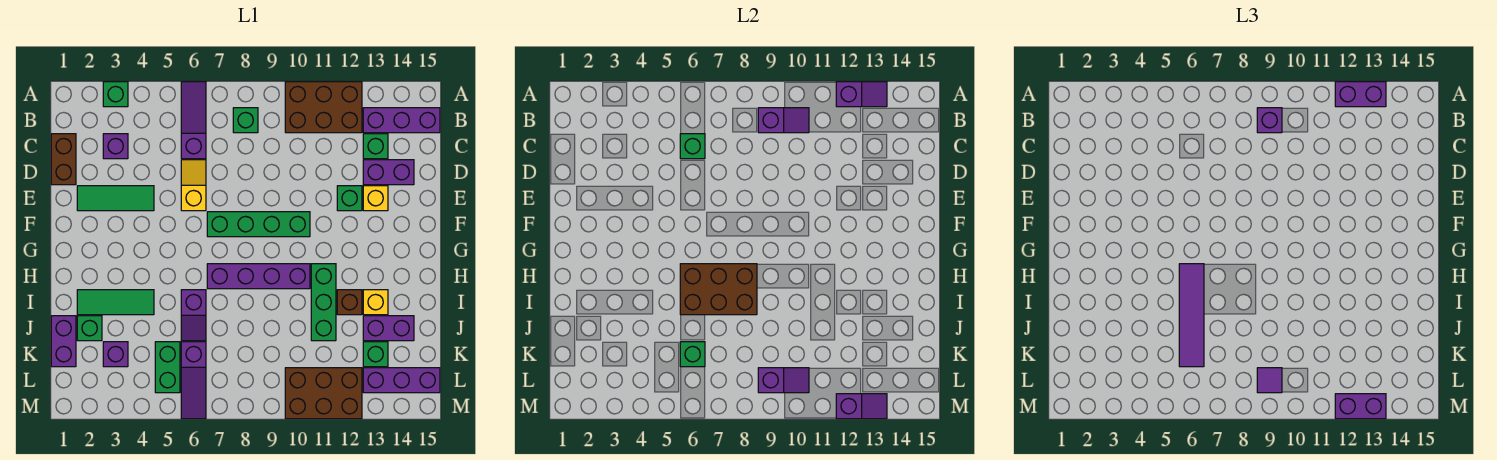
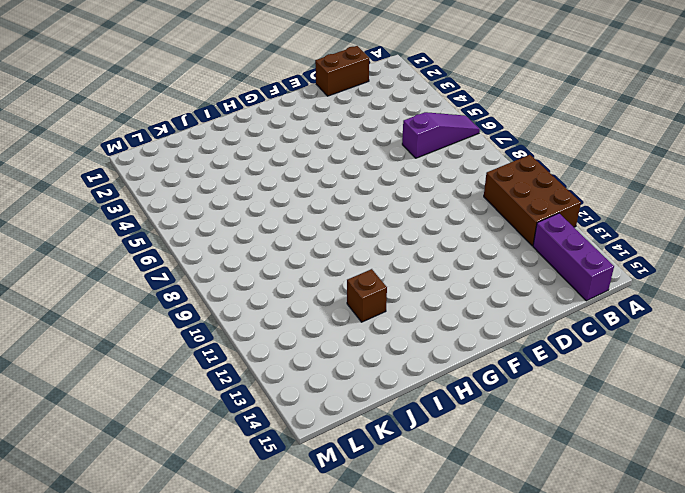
none -> green brick A3 level 1
none -> green brick B8 level 1
none -> purple brick C3 level 1
none -> green brick C13 level 1

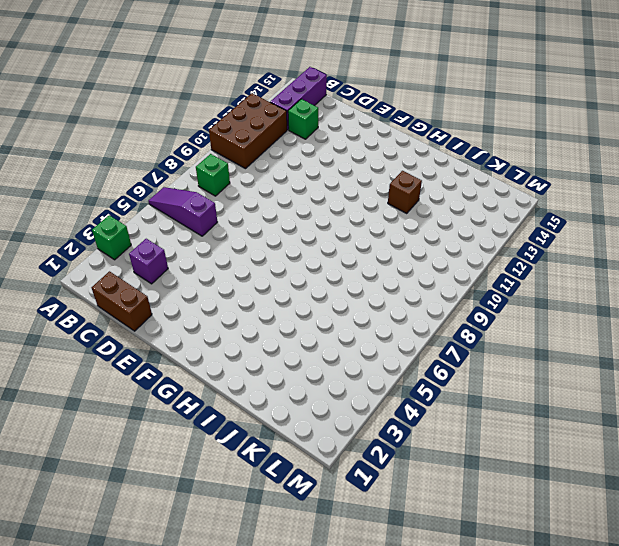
none -> yellow slope D6:E6 level 1 top E
none -> purple brick D13:D14 level 1
none -> green tile E2:E4 level 1
none -> green brick E12 level 1

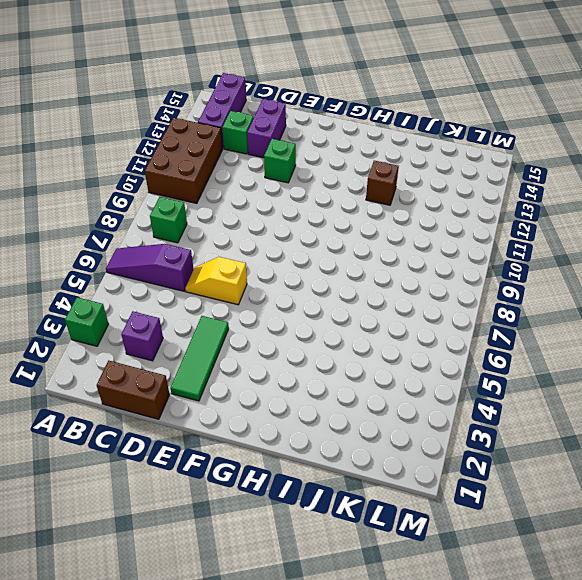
none -> yellow brick E13 level 1
none -> green brick F7:F10 level 1
none -> purple brick H7:H10 level 1
none -> green brick H11:J11 level 1

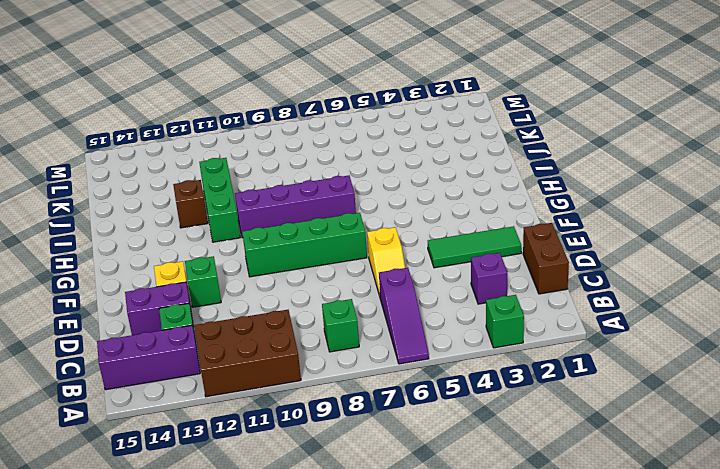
none -> green tile I2:I4 level 1
none -> purple slope I6:J6 level 1 top I
none -> yellow brick I13 level 1
none -> purple brick J1:K1 level 1

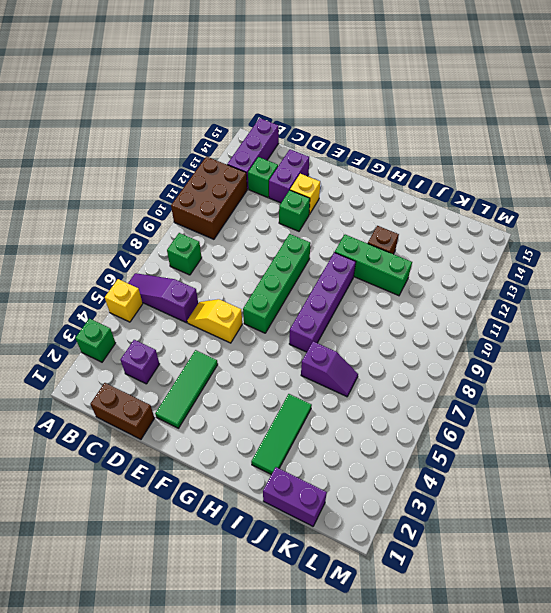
yellow brick A5 level 1 -> yellow brick I13 level 1
none -> green brick J2 level 1
none -> purple brick J13:J14 level 1
none -> purple brick K3 level 1
none -> green brick K5:L5 level 1

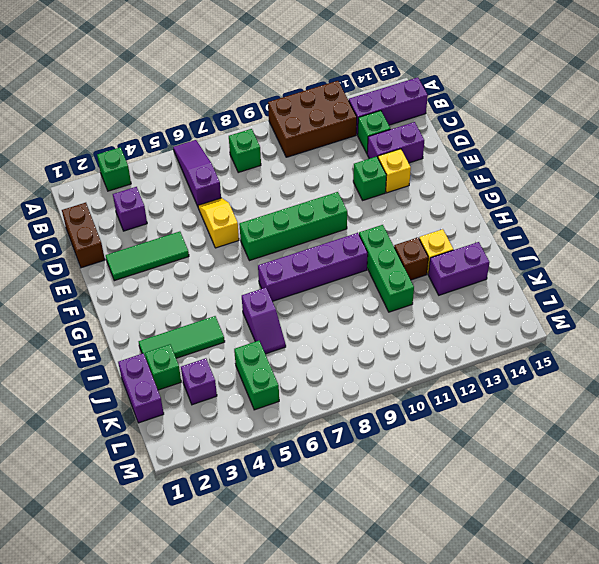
none -> purple slope K6:M6 level 1 top K
none -> green brick K13 level 1
none -> brown brick L10:M12 level 1
none -> purple brick L13:L15 level 1

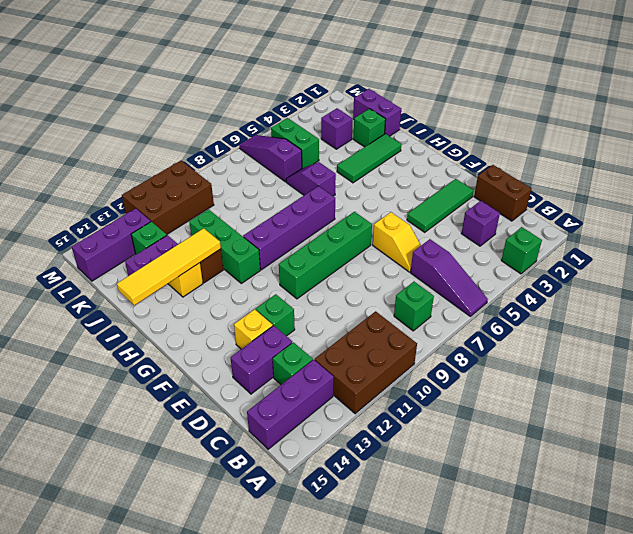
yellow tile I12:I15 level 2 -> none
none -> purple slope A12:A13 level 2 top 12
none -> purple slope B9:B10 level 2 top 9
none -> green brick C6 level 2
none -> brown brick H6:I8 level 2

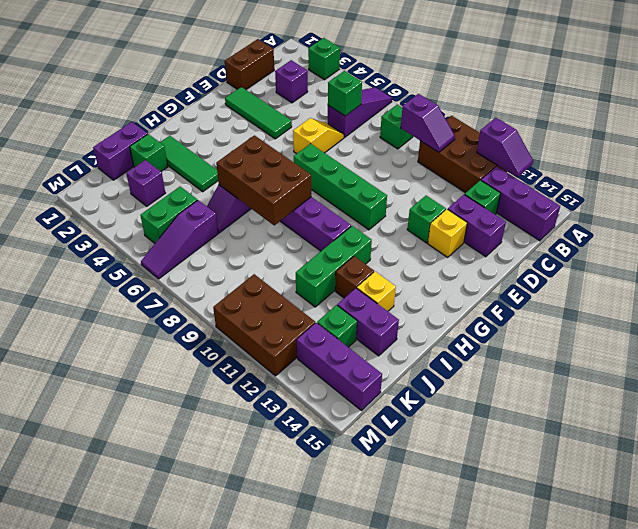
none -> green brick K6 level 2
none -> purple slope L9:L10 level 2 top 9
none -> purple slope M12:M13 level 2 top 12
none -> purple brick A12:A13 level 3

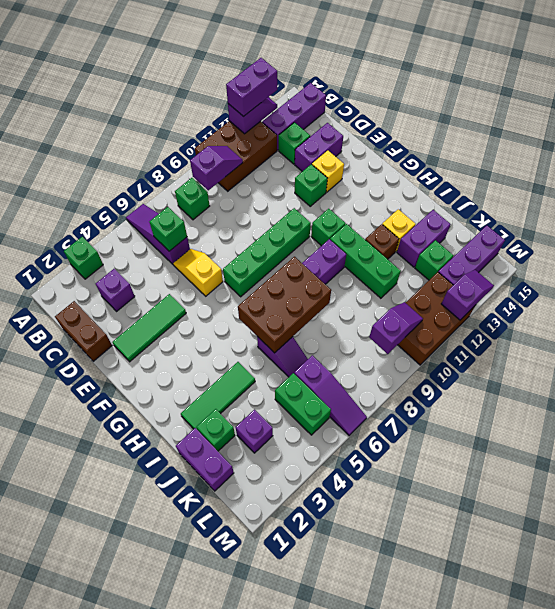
green brick G11 level 1 -> green brick K6 level 2
none -> purple brick B9 level 3
none -> purple tile H6:K6 level 3
none -> purple tile L9 level 3
none -> purple brick M12:M13 level 3

